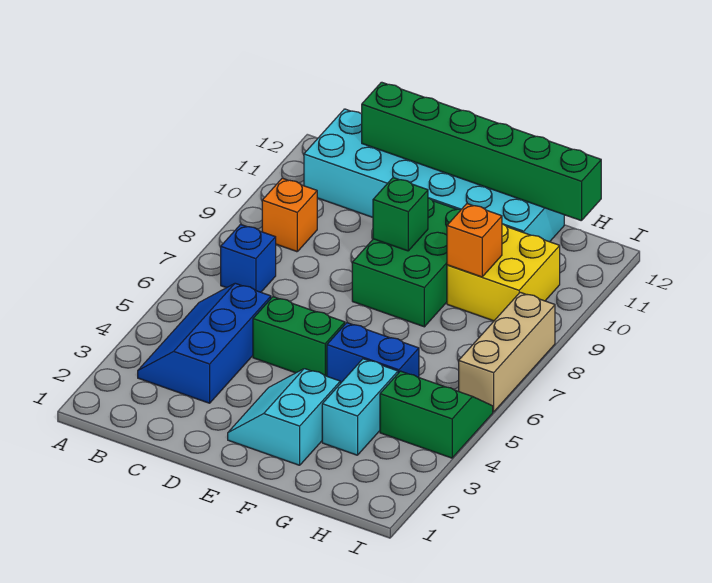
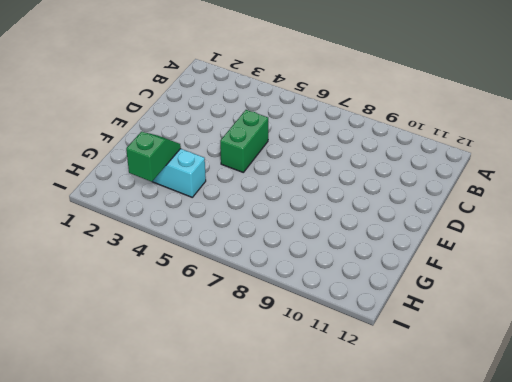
green slope G3:H3 level 2 top H -> none
none -> blue slope B3:C5 level 1 top C
none -> blue brick B7 level 1
none -> orange brick B9 level 1

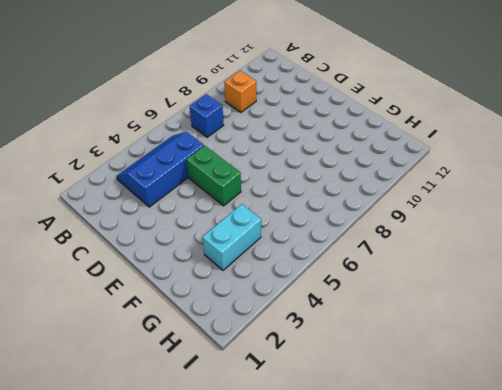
none -> cyan brick B11:G12 level 1
none -> cyan slope E2:F3 level 1 top F
none -> green brick E8:F10 level 1

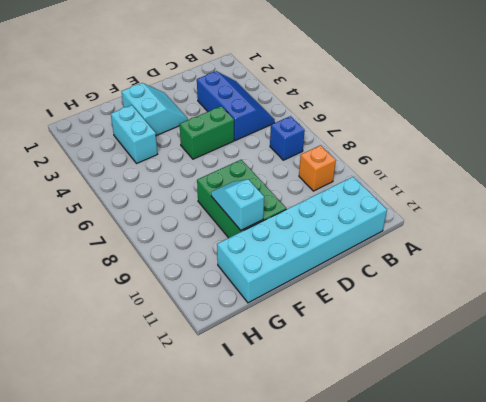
cyan slope F9:F10 level 2 top 10 -> none
none -> blue brick F5:G5 level 1
none -> yellow brick G9:H10 level 1
none -> green slope H4:I5 level 1 top 4

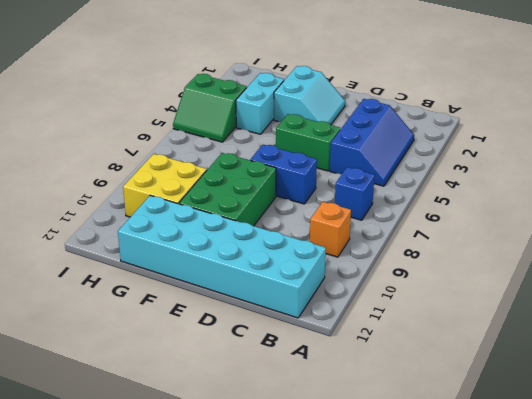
blue brick D7:E7 level 1 -> blue brick F5:G5 level 1
none -> tan brick I6:I8 level 1
none -> green brick C12:H12 level 2
none -> green brick E9 level 2

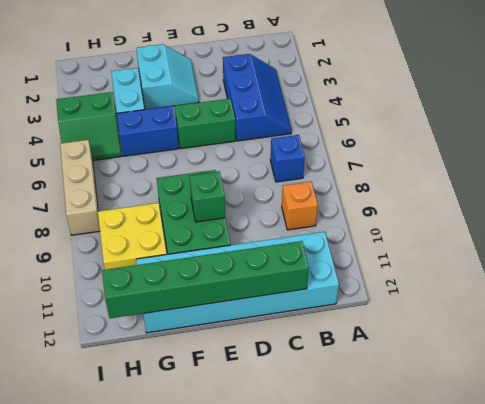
none -> orange brick G9 level 2

